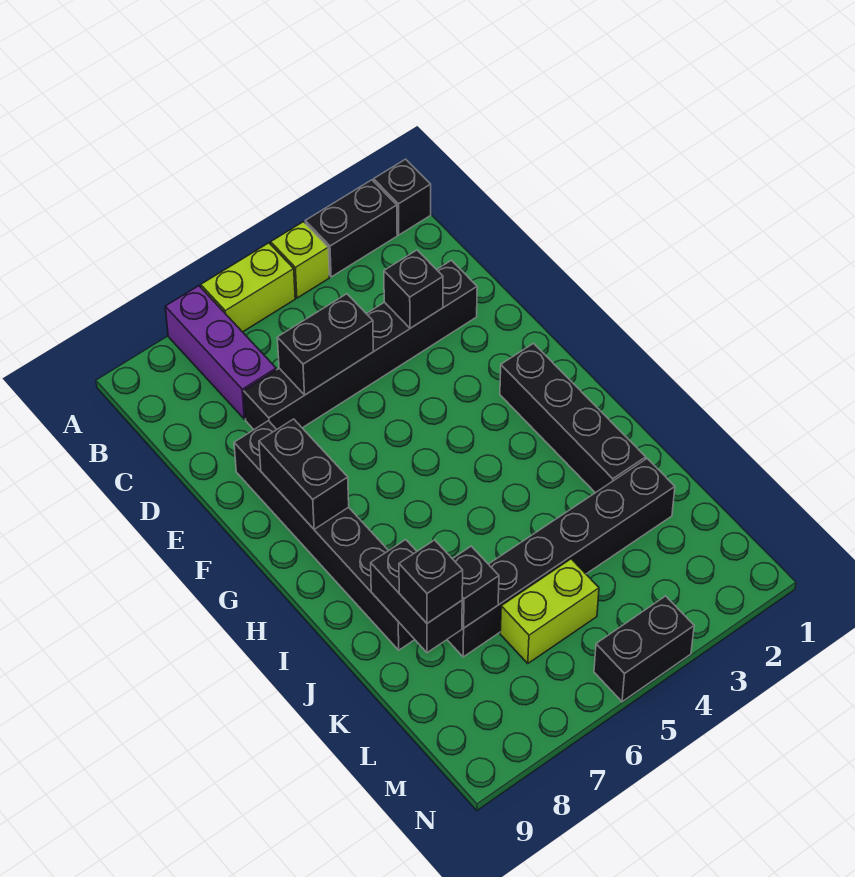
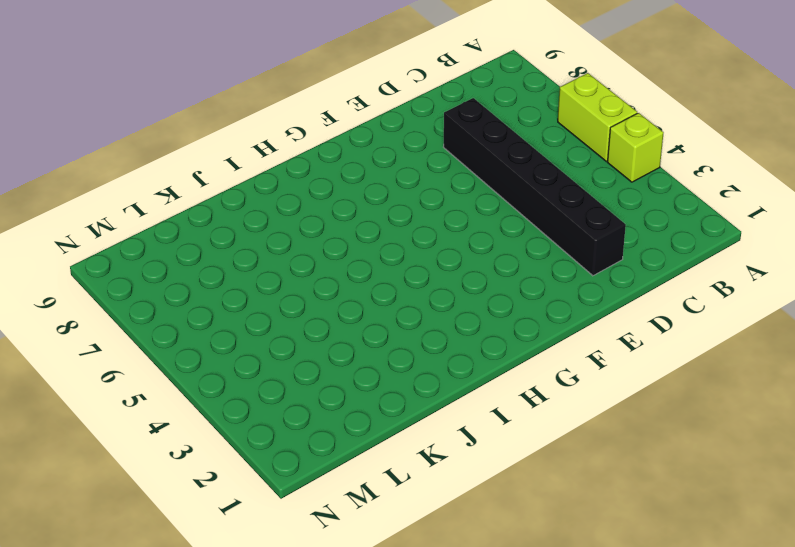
none -> black brick A1 level 1
none -> black brick A2:A3 level 1
none -> purple brick A7:C7 level 1

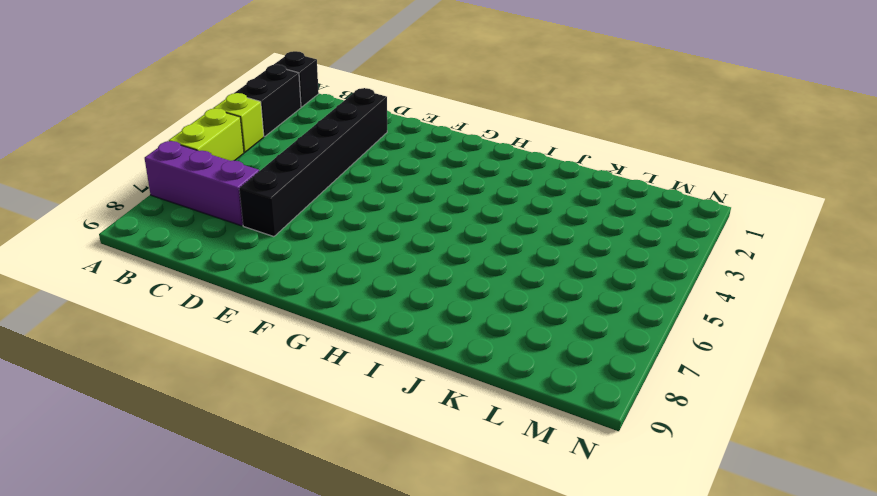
none -> black brick E8:J8 level 1
none -> black brick G2:J2 level 1
none -> black brick K2:K7 level 1

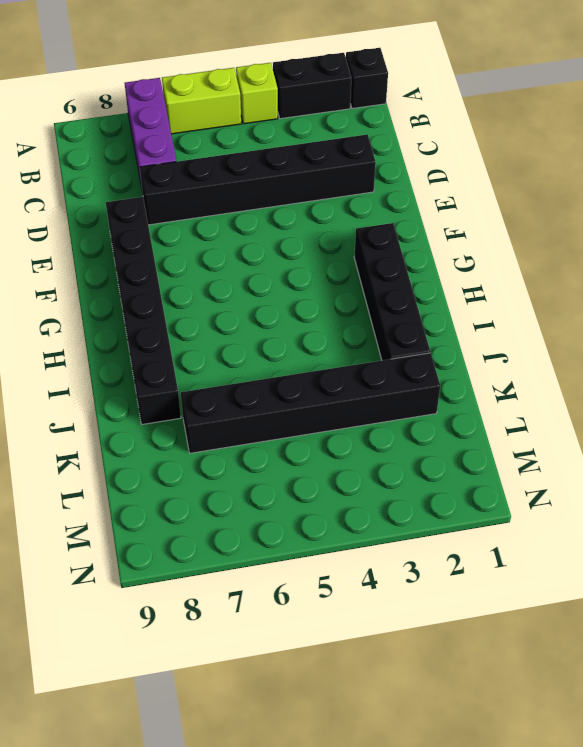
none -> lime brick L5:L6 level 1
none -> black brick N4:N5 level 1
none -> black brick D3 level 2

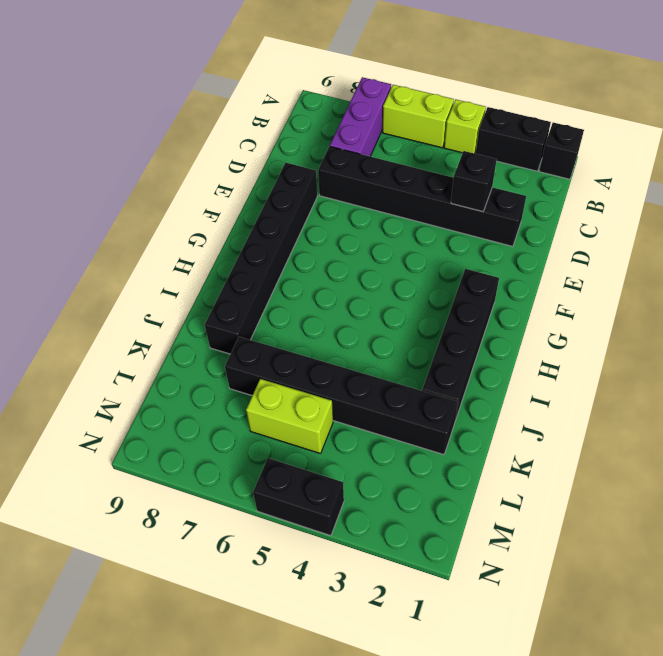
none -> black brick D5:D6 level 2
none -> black brick F8:G8 level 2
none -> black brick J8:K8 level 2

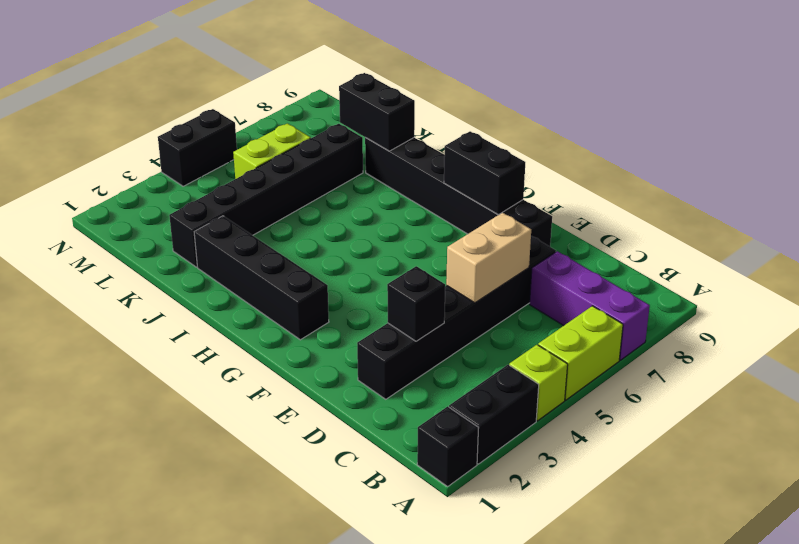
tan brick D5:D6 level 2 -> black brick D5:D6 level 2
none -> black brick K7 level 2
none -> black brick K8 level 3

